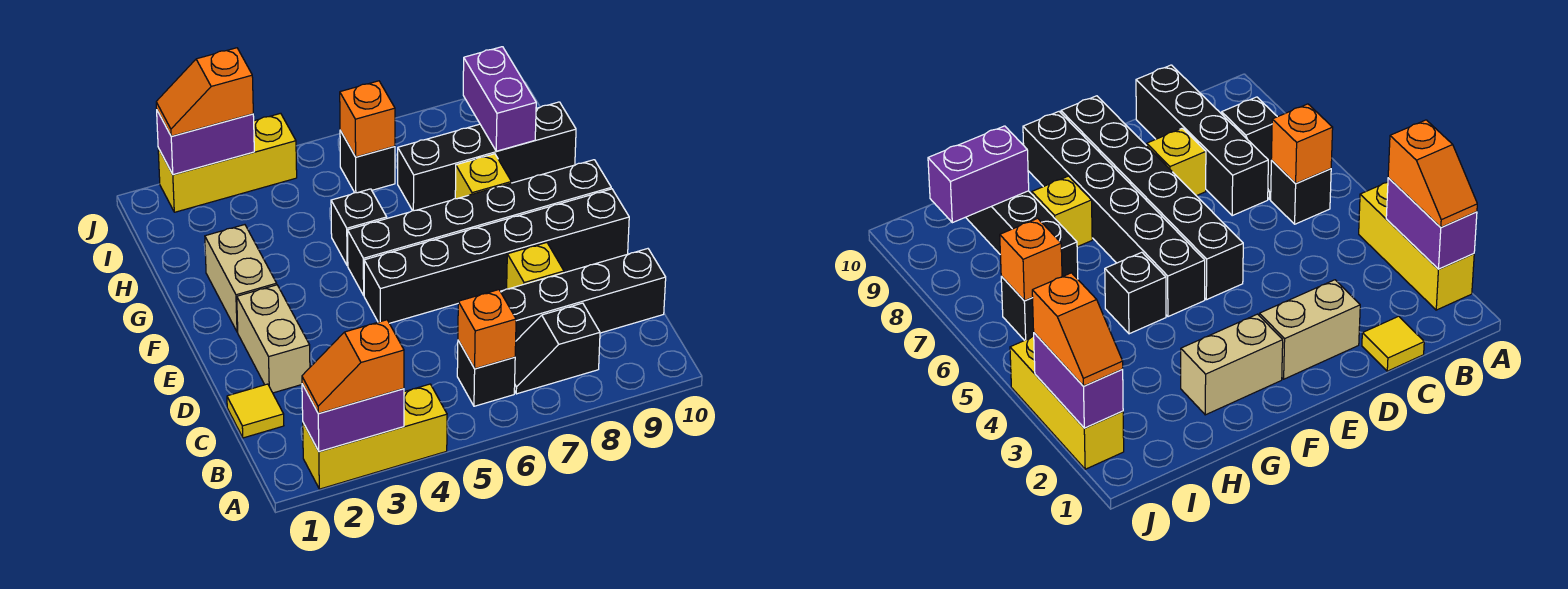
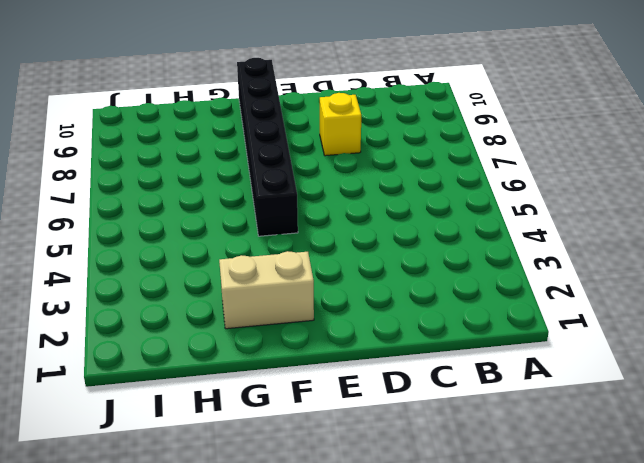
none -> yellow brick A2:A4 level 1
none -> black brick B6 level 1
none -> black slope B7:B8 level 1 top 8

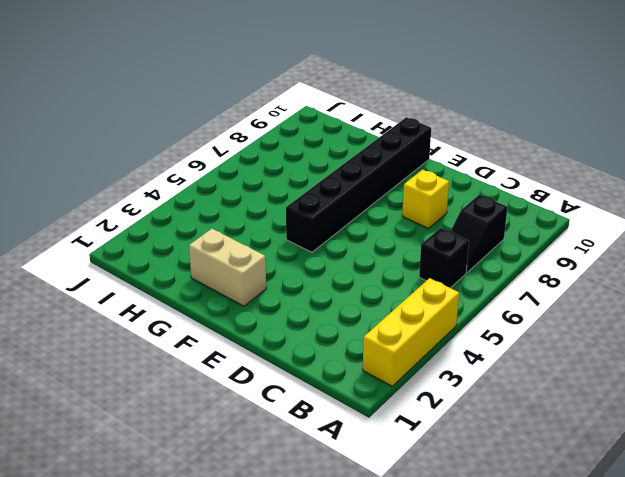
none -> yellow tile C1 level 1
none -> black brick C7:C10 level 1
none -> tan brick D2:E2 level 1

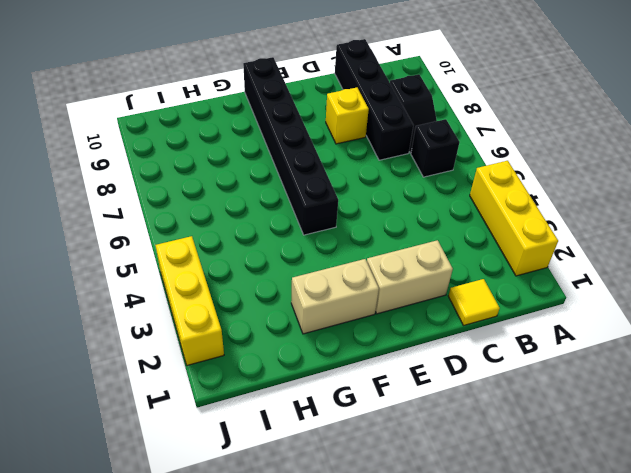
none -> black brick E5:E10 level 1
none -> black brick G5 level 1
none -> yellow brick G8 level 1

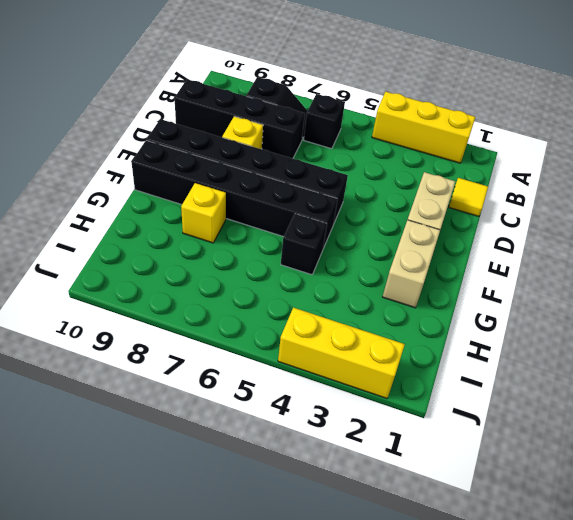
none -> black brick H7:H10 level 1
none -> black brick I6 level 1
none -> purple brick A2:A3 level 2

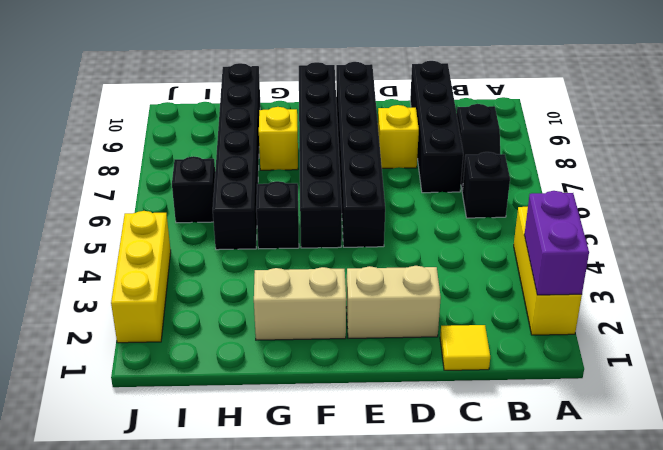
black brick H5:H10 level 1 -> black brick H7:H10 level 1
none -> orange brick B6 level 2
none -> purple brick H9:I9 level 2
none -> orange brick I6 level 2

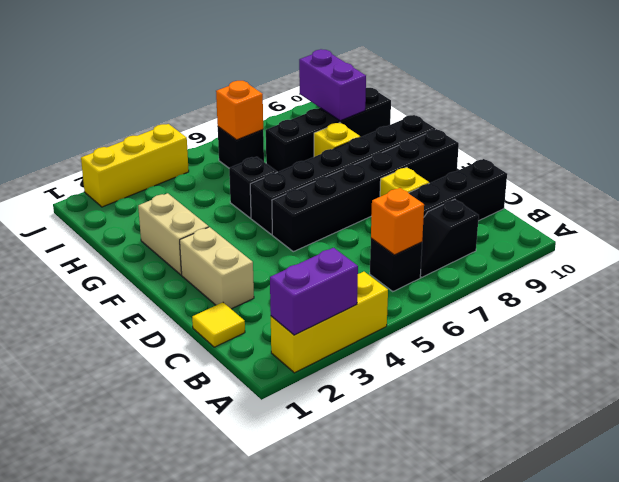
none -> purple brick J2:J3 level 2
none -> orange slope A2:A3 level 3 top 3
none -> orange slope J2:J3 level 3 top 3

